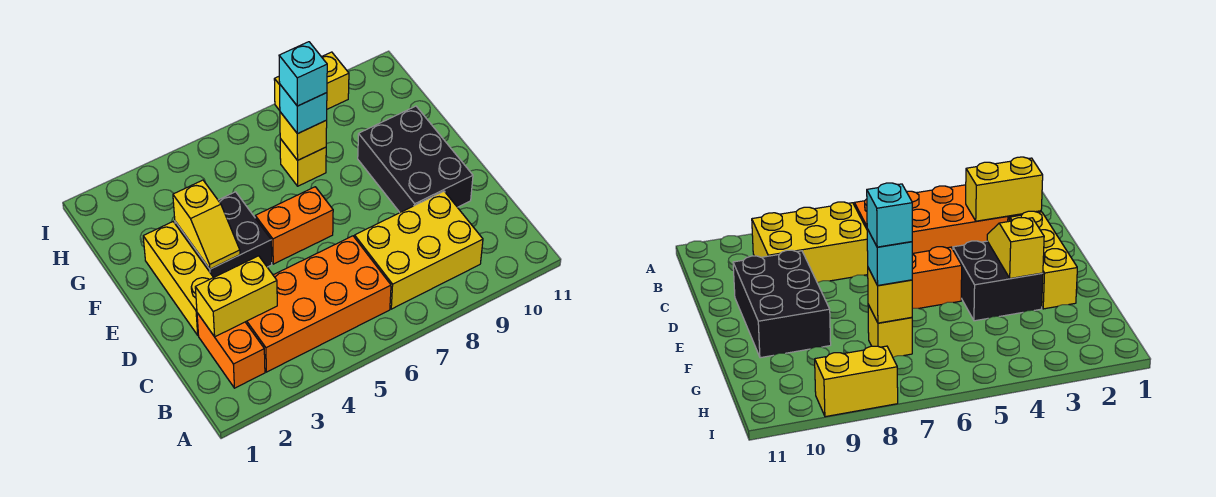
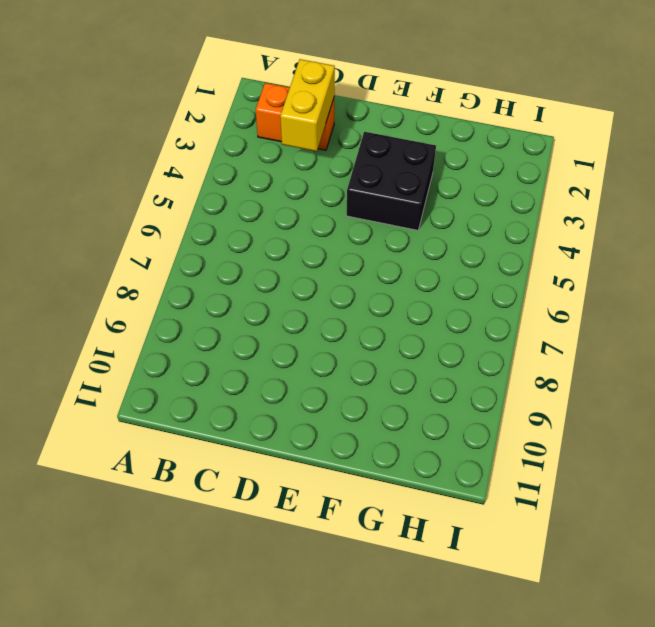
none -> orange brick B3:C6 level 1
none -> yellow brick B7:C9 level 1
none -> yellow brick D2:F2 level 1

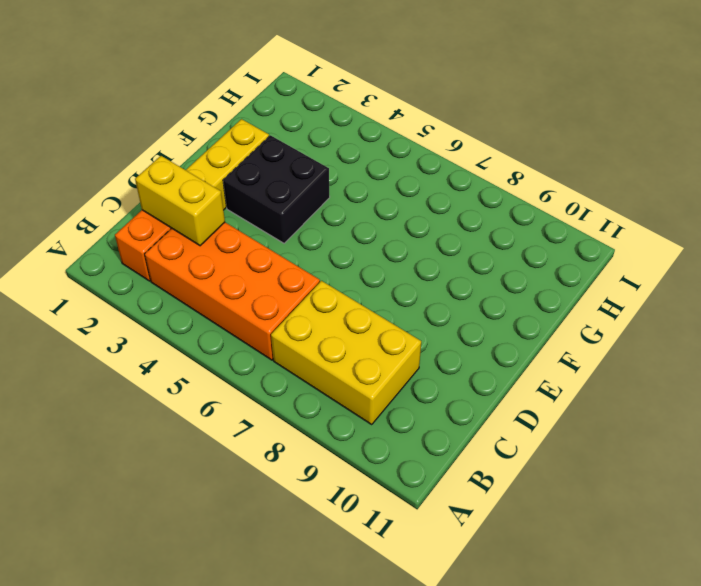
none -> black brick D9:F10 level 1
none -> orange brick E5:E6 level 1
none -> yellow brick G7 level 1

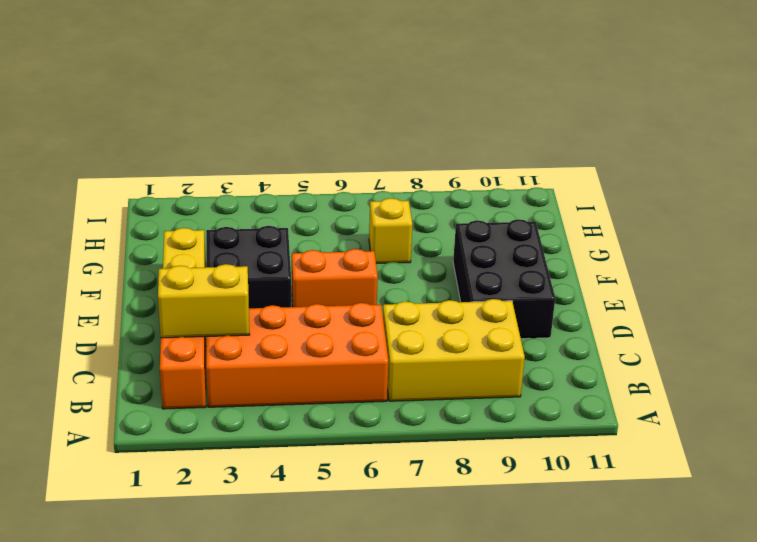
none -> yellow brick I8:I9 level 1
none -> yellow slope E3:F3 level 2 top F
none -> yellow brick G7 level 2

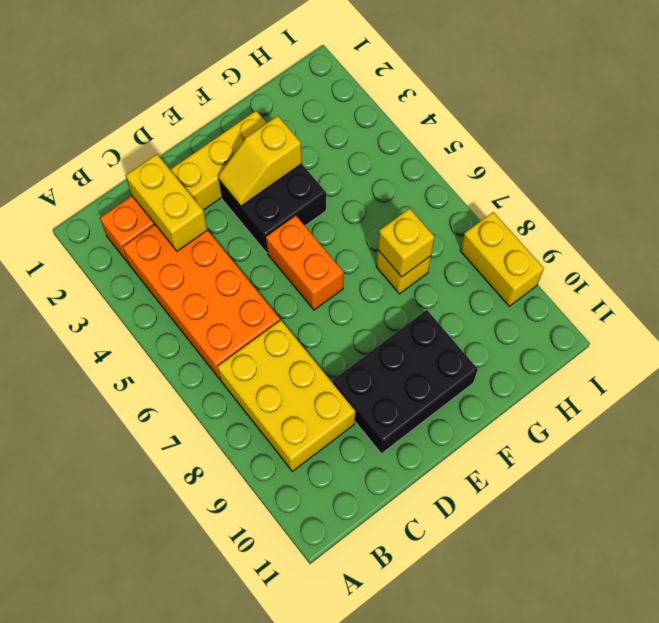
none -> cyan brick G7 level 3
none -> cyan brick G7 level 4

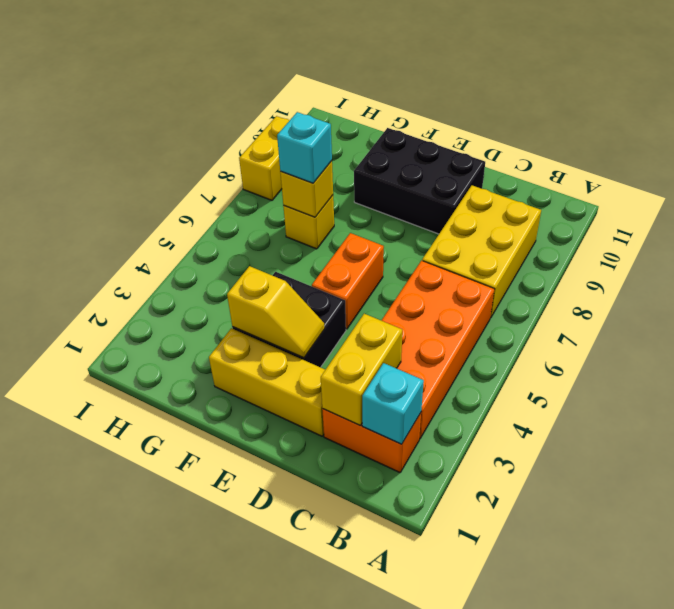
cyan brick B2 level 2 -> cyan brick G7 level 4

